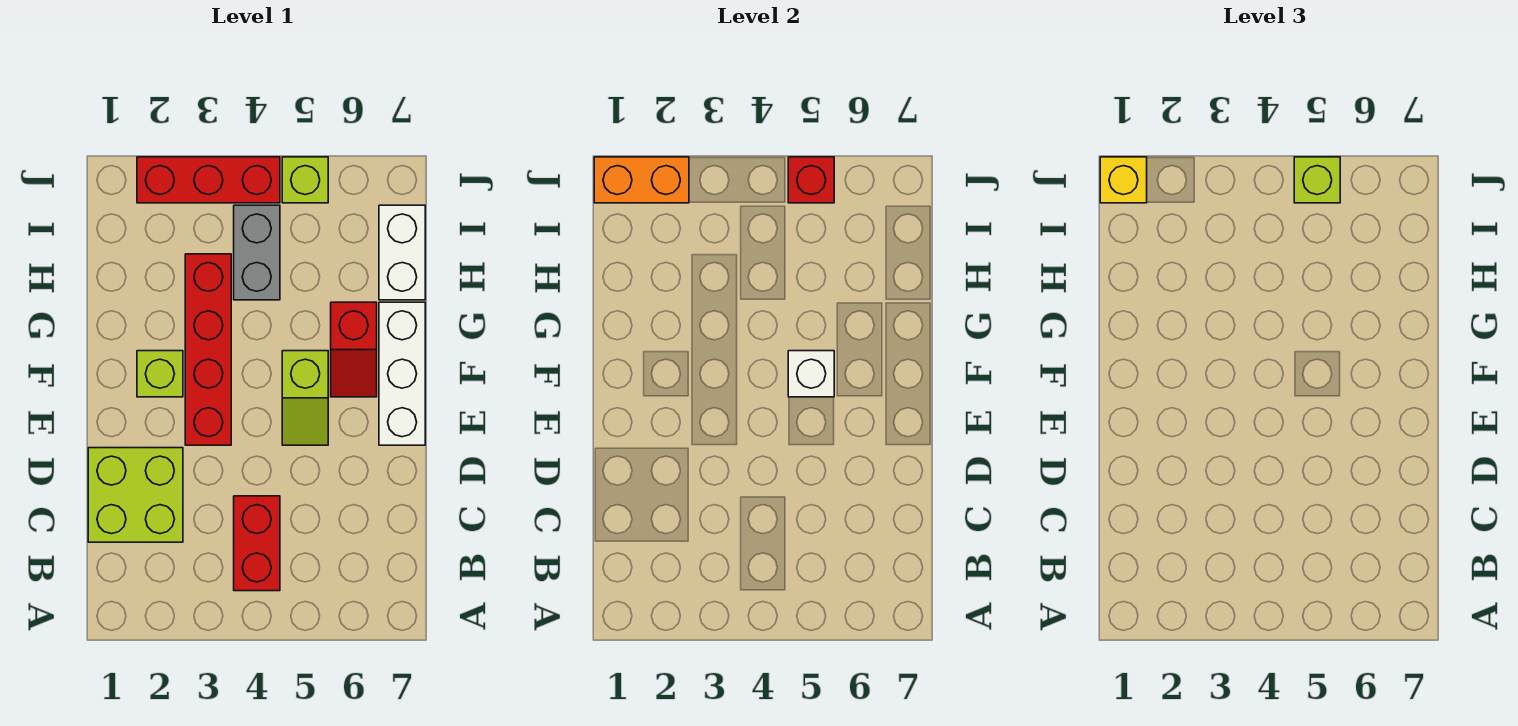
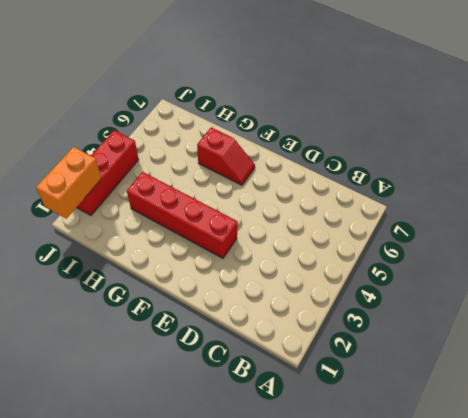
none -> red brick B4:C4 level 1
none -> lime brick C1:D2 level 1
none -> lime slope E5:F5 level 1 top F

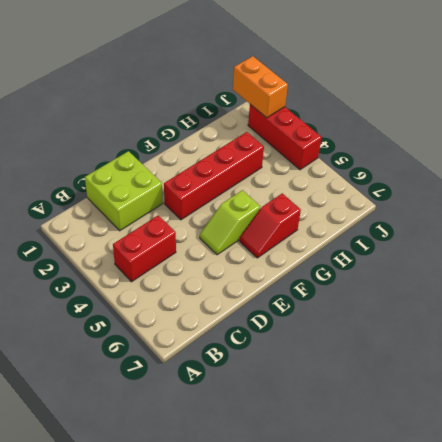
none -> white brick E7:G7 level 1
none -> lime brick F2 level 1
none -> grey brick H4:I4 level 1

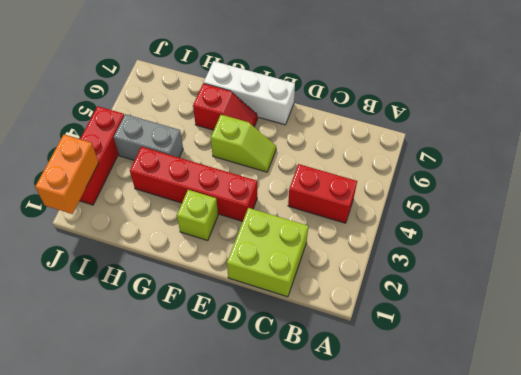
none -> white brick H7:I7 level 1
none -> lime brick J5 level 1
none -> white brick F5 level 2

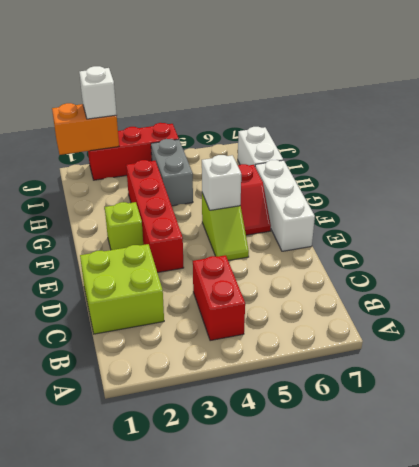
white brick J2 level 3 -> none
none -> lime brick J5 level 1
none -> red brick J5 level 2
none -> yellow brick J1 level 3

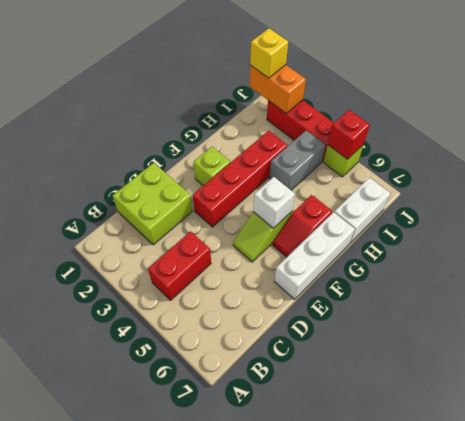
none -> lime brick J5 level 3

